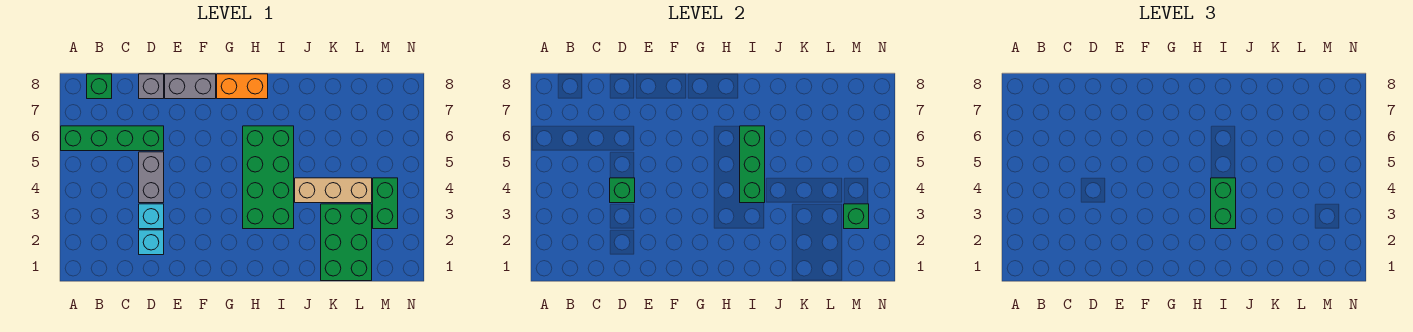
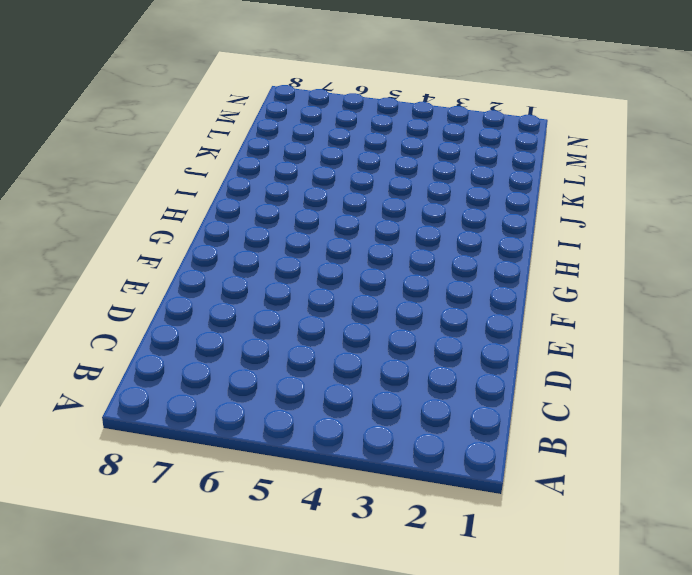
none -> green brick A6:D6 level 1
none -> green brick B8 level 1
none -> cyan brick D2 level 1

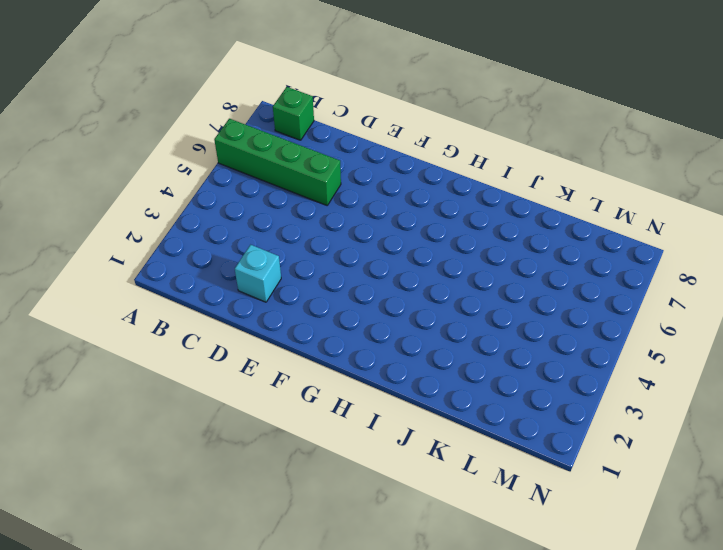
none -> cyan brick D3 level 1
none -> grey brick D4:D5 level 1
none -> grey brick D8 level 1

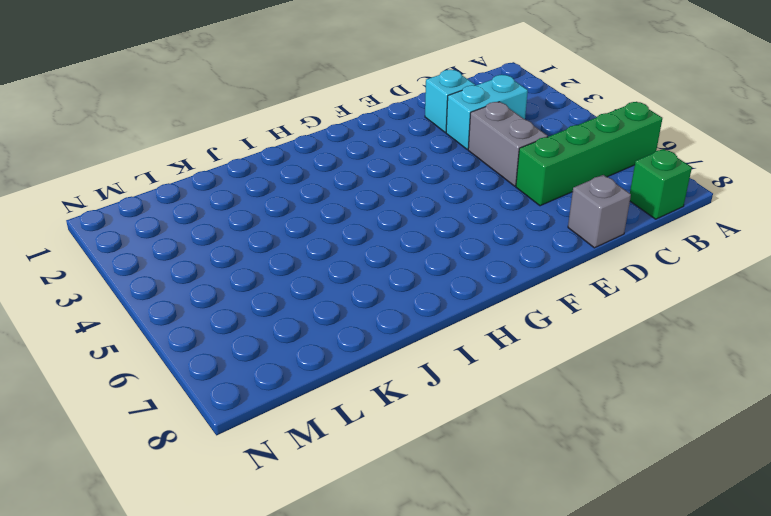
cyan brick C3:D3 level 1 -> cyan brick D3 level 1
none -> grey brick E8:F8 level 1
none -> orange brick G8:H8 level 1
none -> green brick H3:I6 level 1

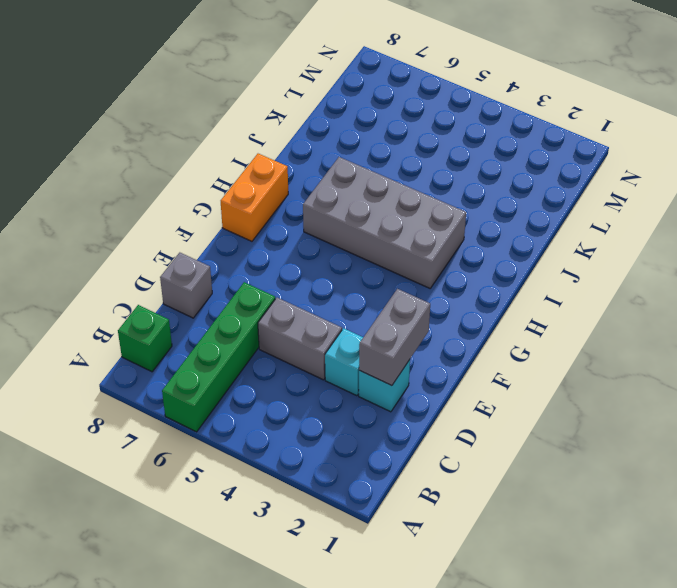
grey brick D2:E2 level 2 -> grey brick E8:F8 level 1
grey brick H3:I6 level 1 -> green brick H3:I6 level 1
none -> tan brick J4:L4 level 1
none -> green brick K1:L3 level 1
none -> green brick M3:M4 level 1

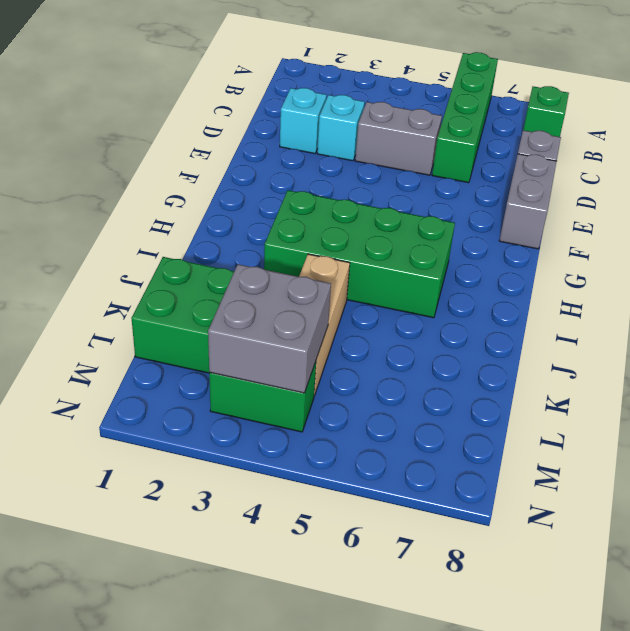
grey brick L3:M4 level 2 -> green brick M3 level 2
none -> orange brick G8:H8 level 1
none -> green brick D4 level 2
none -> green brick I4:I6 level 2

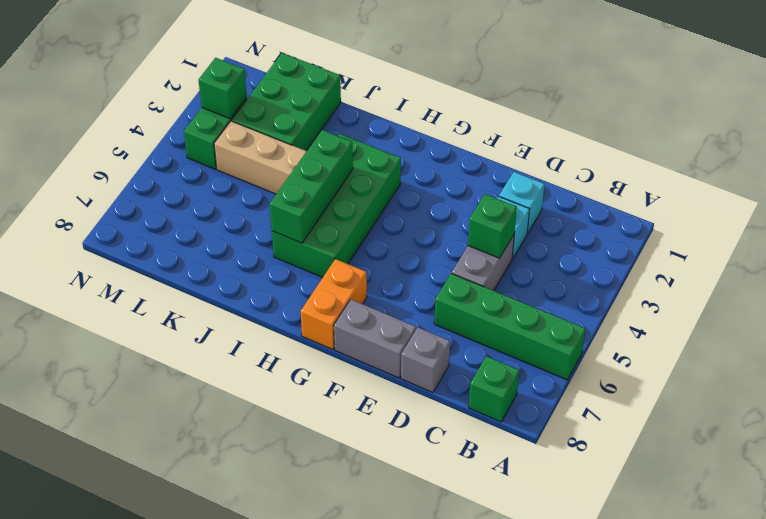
orange brick G7:G8 level 1 -> orange brick G8:H8 level 1
none -> green brick I3:I4 level 3

